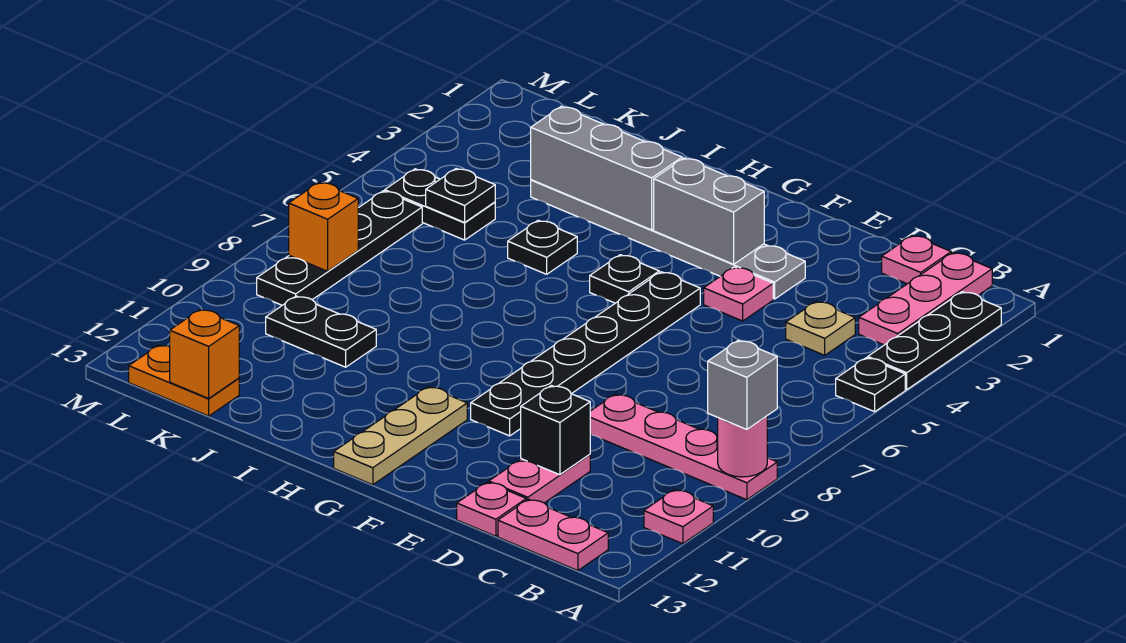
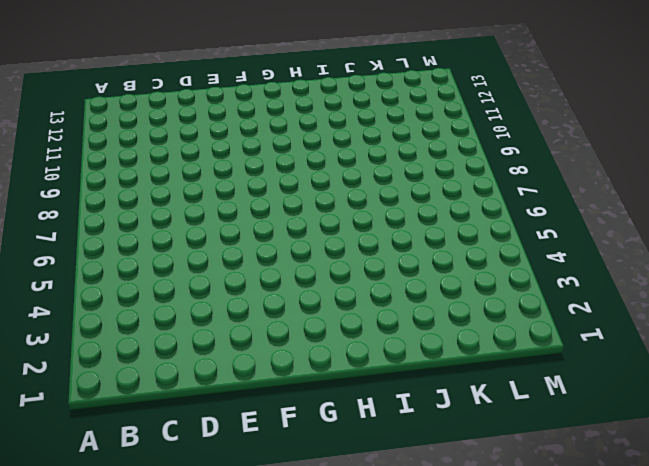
none -> black plate A2:A4 level 1
none -> black plate A5 level 1
none -> pink plate A9:D9 level 1

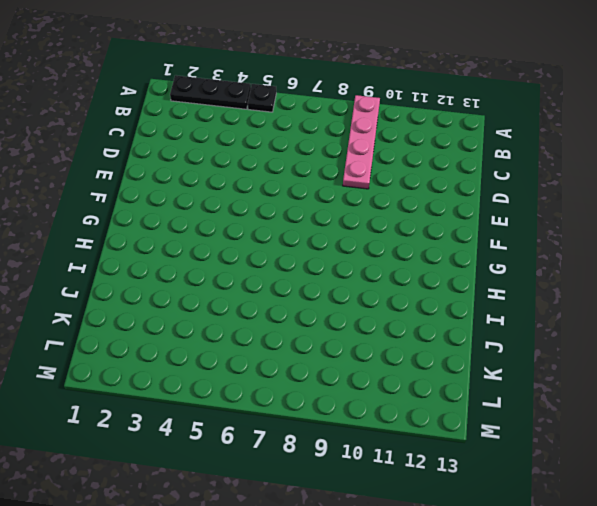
none -> pink plate A11 level 1
none -> pink plate B1:B3 level 1
none -> pink plate B13:C13 level 1

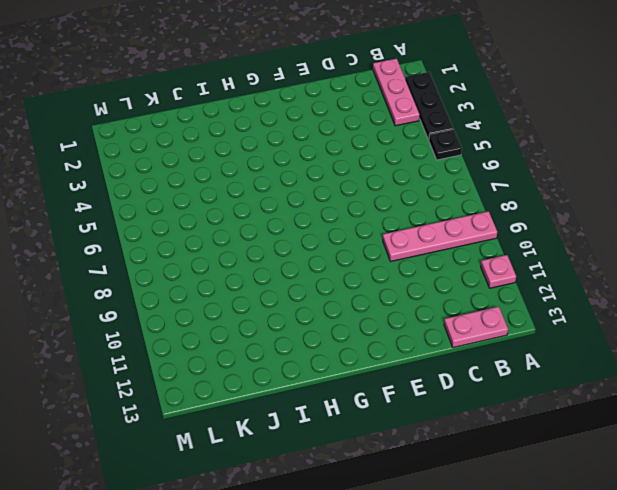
none -> pink plate C1 level 1
none -> tan plate C4 level 1
none -> pink plate D11:D12 level 1

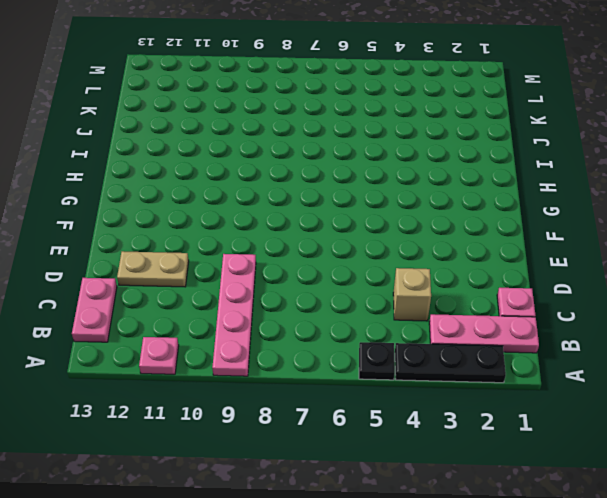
tan brick C4 level 1 -> tan plate C4 level 1
tan plate D11:D12 level 1 -> pink plate D11:D12 level 1
none -> pink plate D13 level 1
none -> grey plate E3:J3 level 1
none -> pink plate E4 level 1

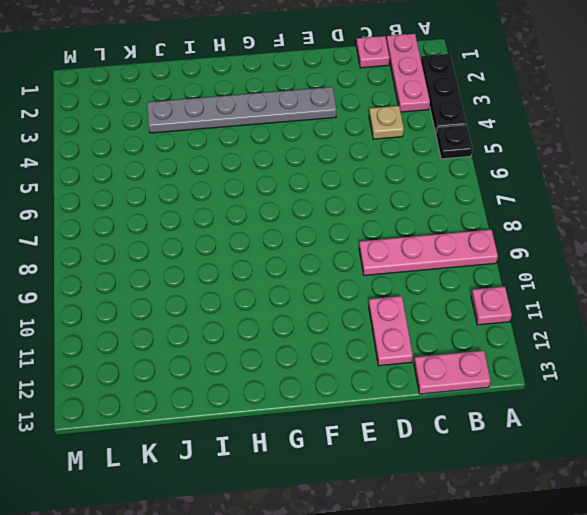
none -> pink plate D13 level 1
none -> pink plate E4 level 1
none -> black plate F5:F10 level 1

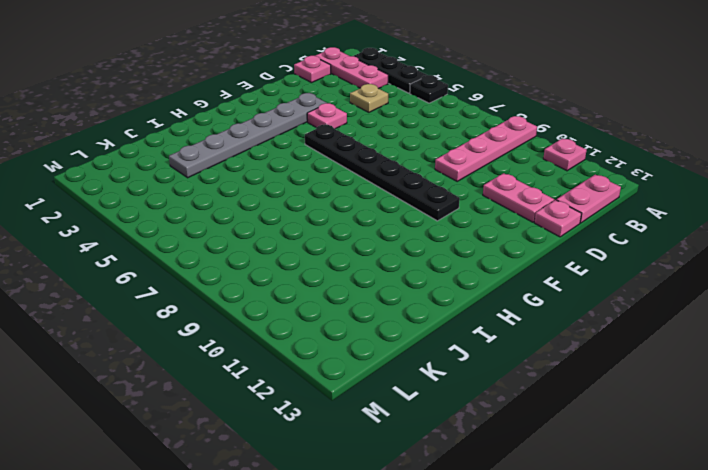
none -> black plate G5 level 1
none -> tan plate G11:G13 level 1
none -> black plate I5 level 1

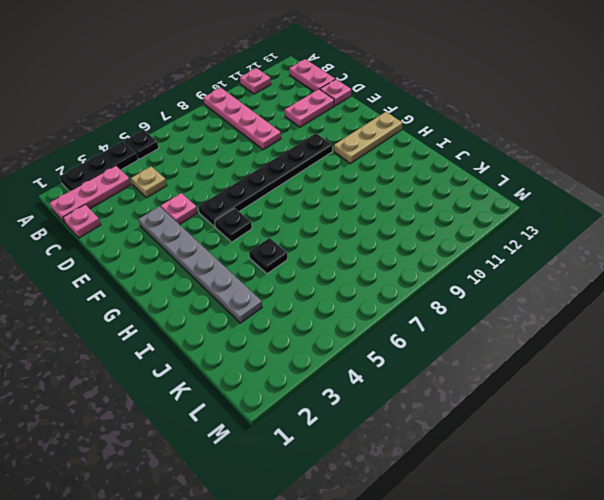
none -> black plate J10:K10 level 1
none -> black plate K5:L5 level 1
none -> orange plate K13:L13 level 1

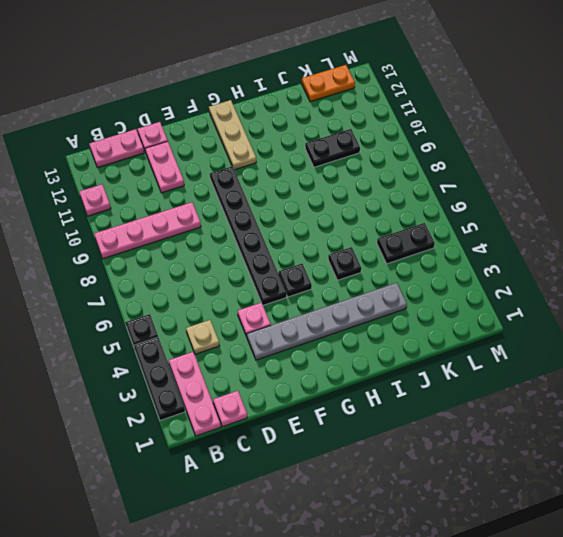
none -> black plate L6:L9 level 1
none -> pink round brick A9 level 2
none -> black brick D11 level 2

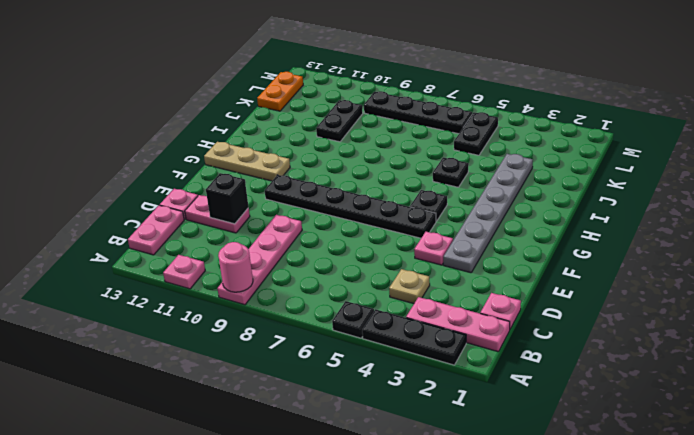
none -> grey brick F3:G3 level 2
none -> grey brick H3:J3 level 2
none -> black plate K5 level 2

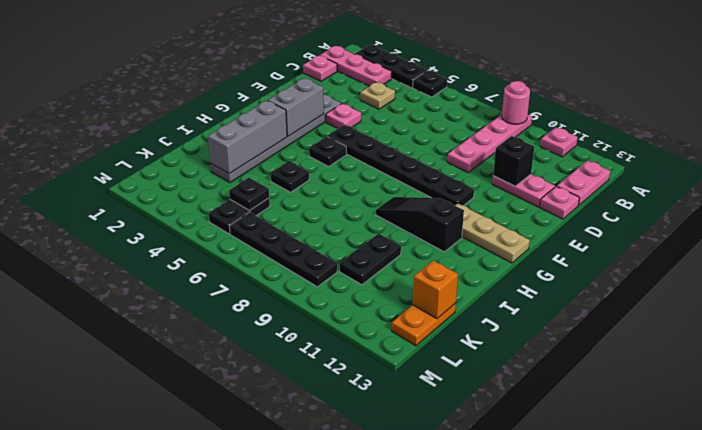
black slope H9:H11 level 1 top 11 -> none
none -> orange brick L8 level 2
none -> grey brick A9 level 3

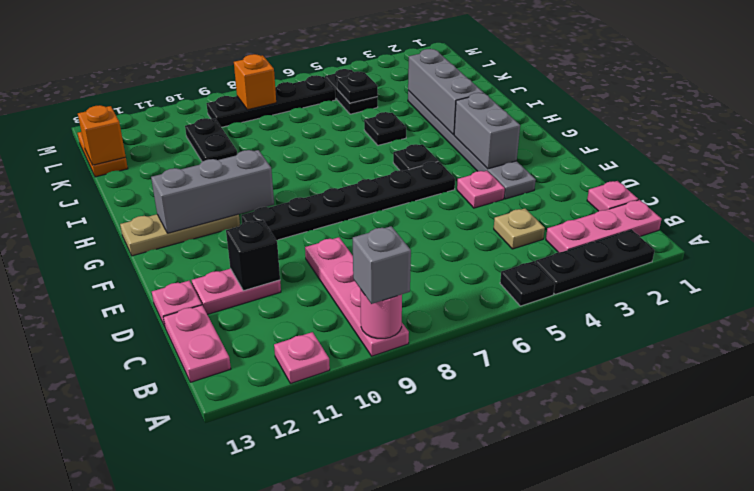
grey brick G10:G12 level 2 -> none

